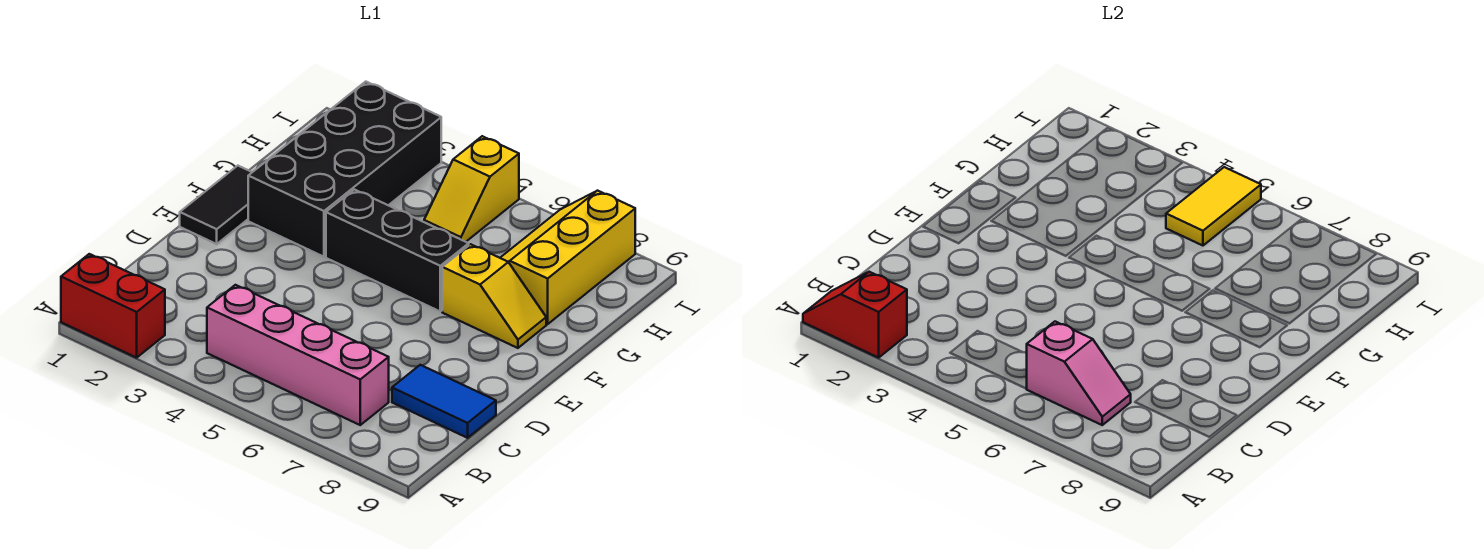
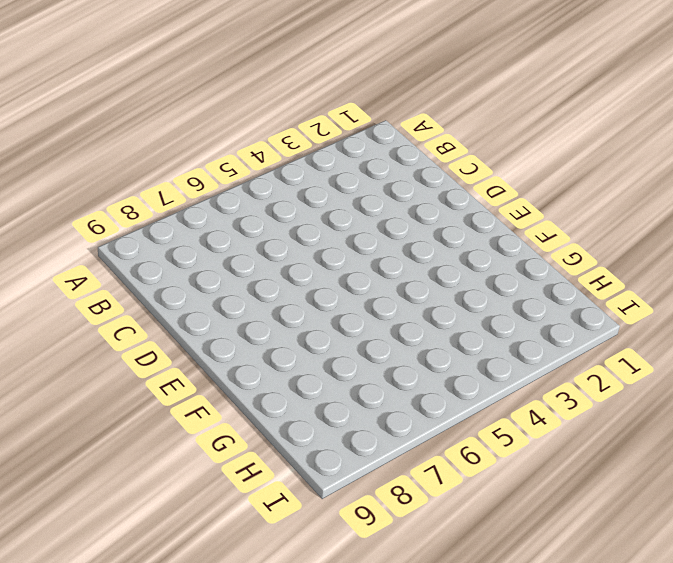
none -> red brick A1:A2 level 1
none -> pink brick B4:B7 level 1
none -> blue tile C8:C9 level 1

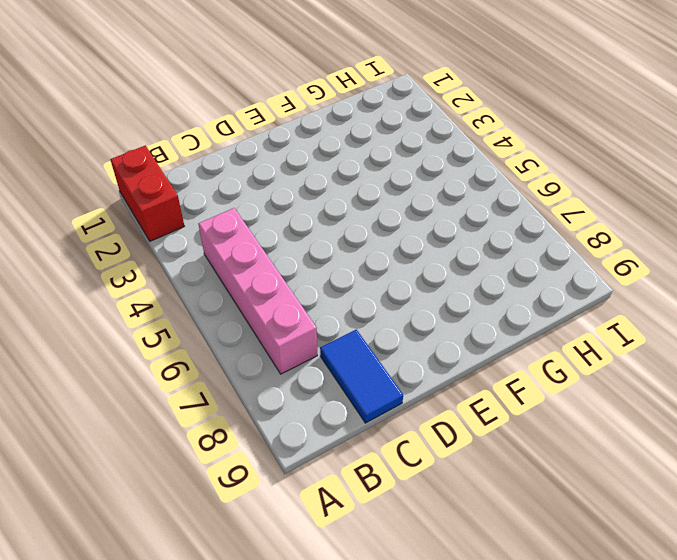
none -> black tile E1:F1 level 1
none -> black brick F2:I3 level 1
none -> black brick F4:F6 level 1

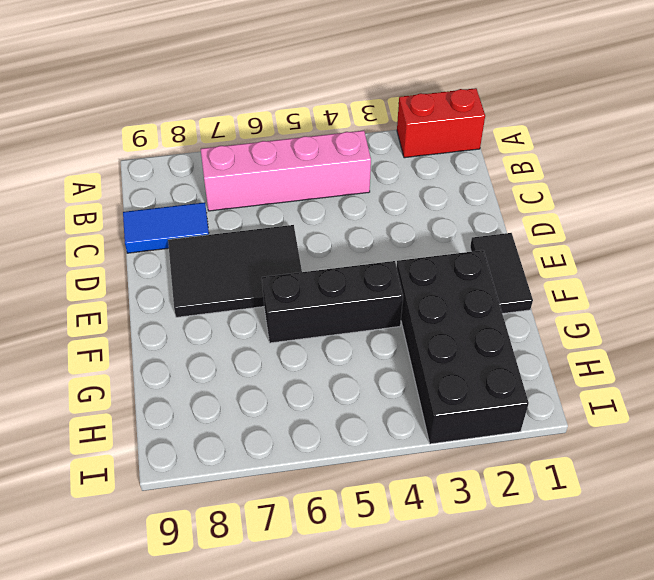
black tile D6:E8 level 1 -> none
none -> yellow slope F7:F8 level 1 top 7
none -> yellow slope G7:I8 level 1 top 8
none -> yellow slope H5:I5 level 1 top I

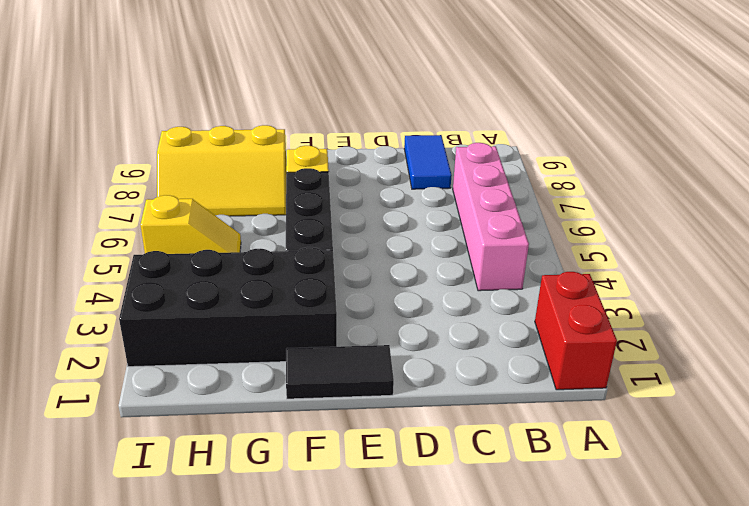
none -> red slope A1:A2 level 2 top 2
none -> pink slope B6:B7 level 2 top 6
none -> yellow tile H5:I5 level 2

